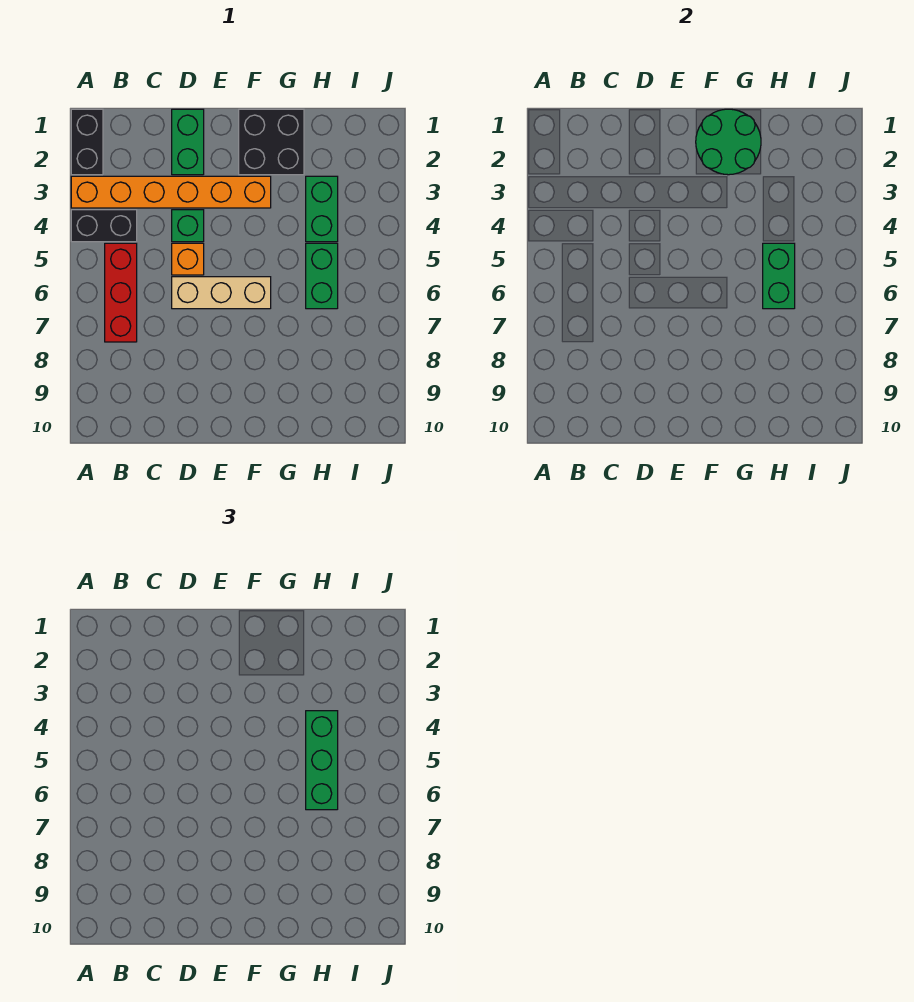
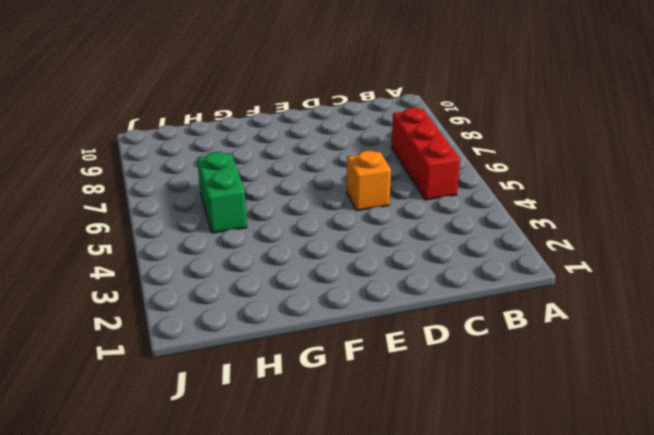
none -> black brick A1:A2 level 1
none -> orange brick A3:F3 level 1
none -> black brick A4:B4 level 1

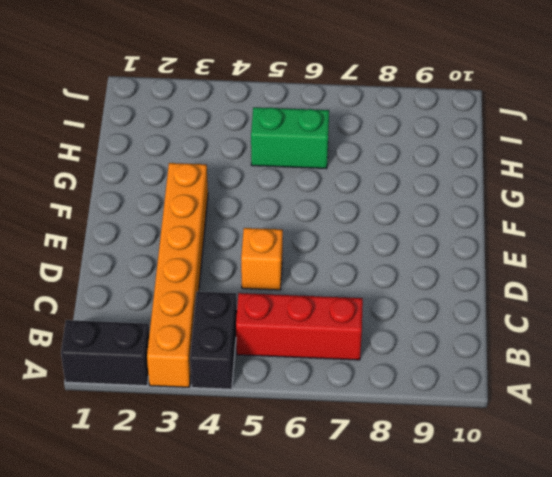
none -> green brick D1:D2 level 1
none -> green brick D4 level 1
none -> tan brick D6:F6 level 1

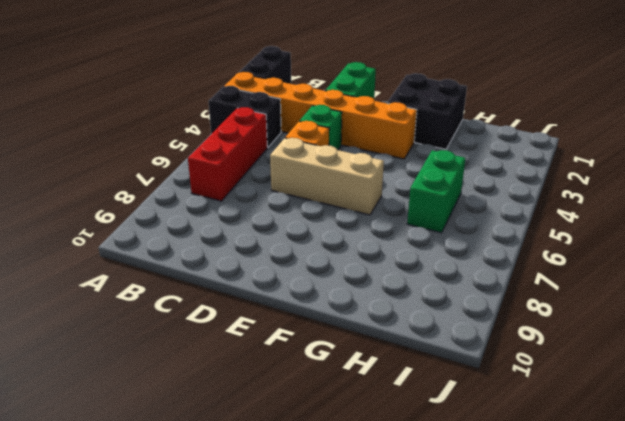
none -> green brick H3:H4 level 1
none -> green round brick F1:G2 level 2
none -> green brick H5:H6 level 2

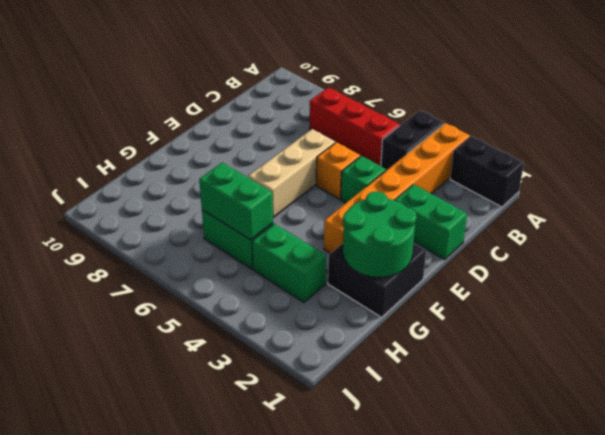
none -> green brick H4:H6 level 3

